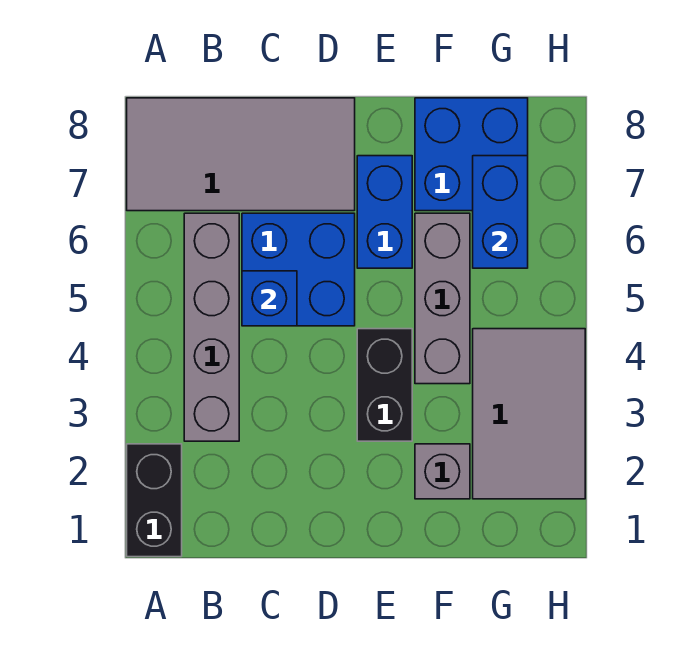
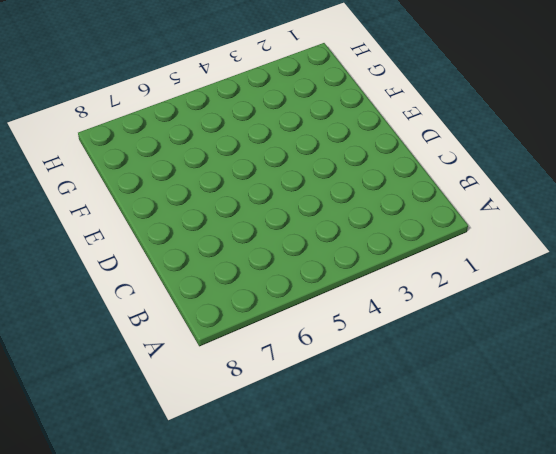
none -> black brick A1:A2 level 1
none -> grey tile A7:D8 level 1
none -> grey brick B3:B6 level 1

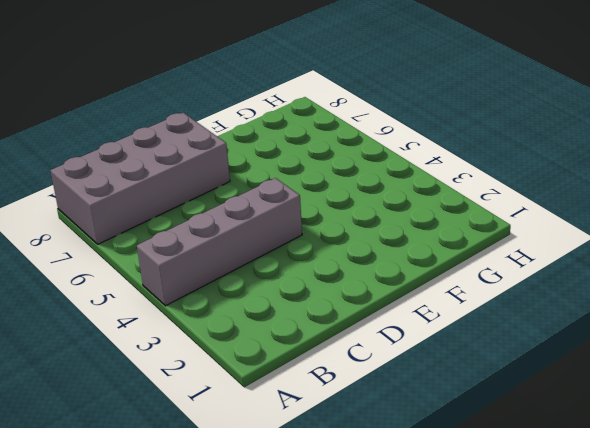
grey brick A4:D4 level 1 -> grey brick B3:B6 level 1
grey brick A7:D8 level 1 -> grey tile A7:D8 level 1
none -> black brick A1:A2 level 1
none -> blue brick C5:D6 level 1
none -> black brick E3:E4 level 1

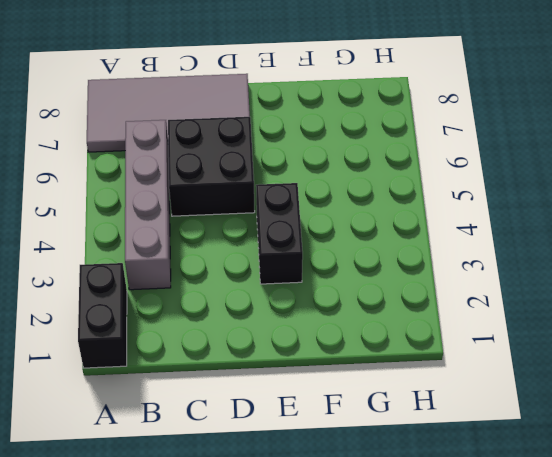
black brick C5:D6 level 1 -> blue brick C5:D6 level 1
none -> blue brick E6:E7 level 1
none -> grey brick F2 level 1
none -> grey brick F4:F6 level 1

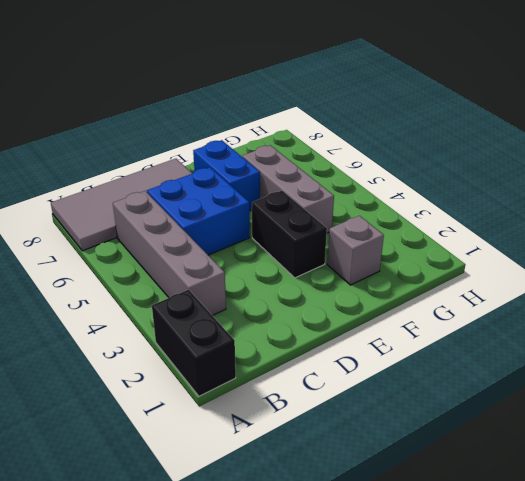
none -> blue brick F7:G8 level 1
none -> grey tile G2:H4 level 1
none -> blue brick C5 level 2

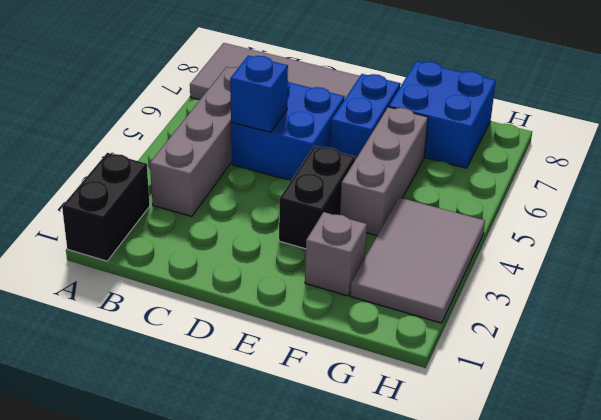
none -> blue brick G6:G7 level 2

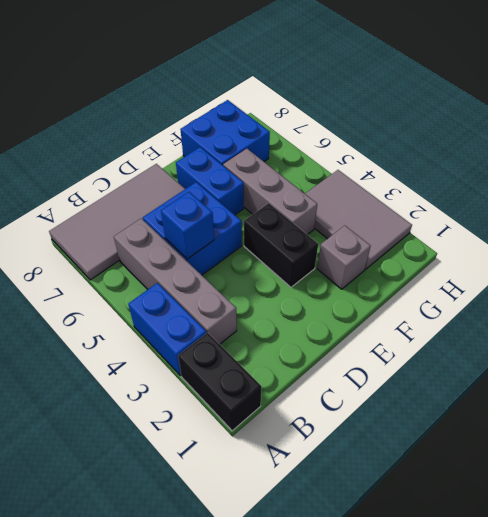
blue brick A3:A4 level 1 -> blue brick G6:G7 level 2

